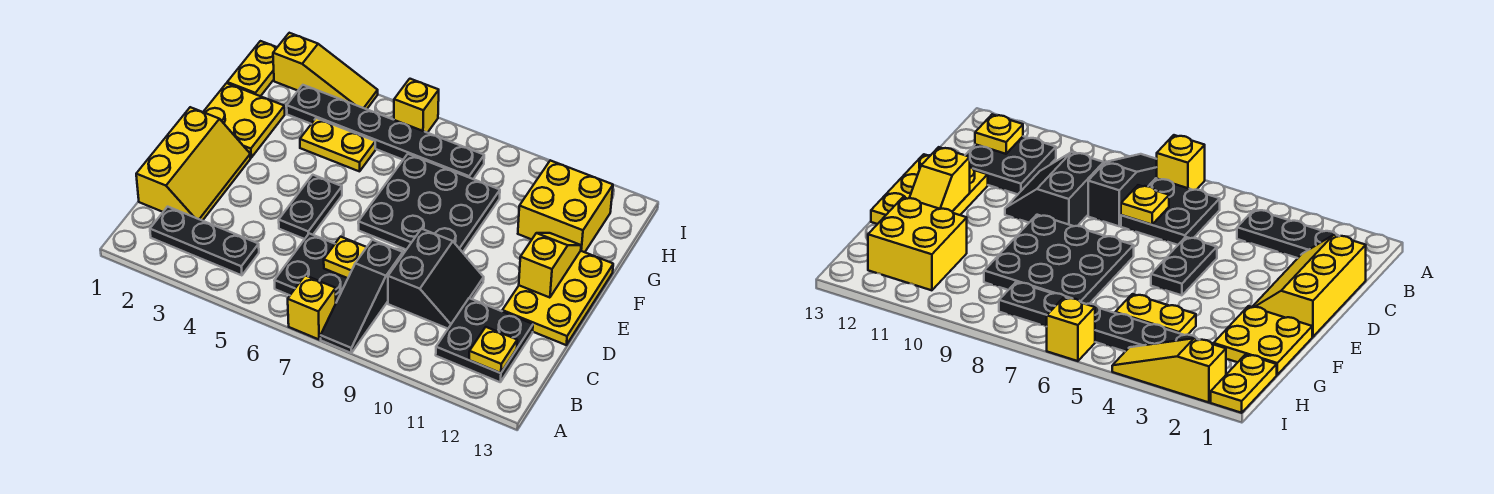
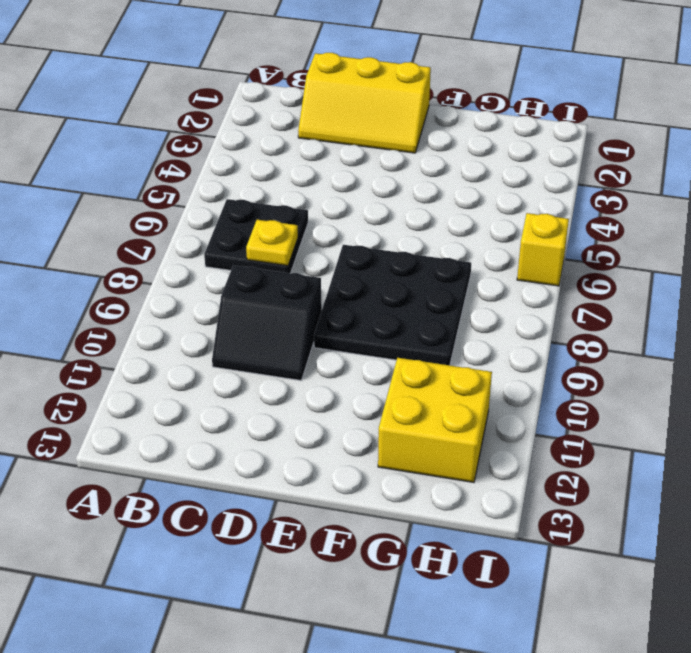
none -> yellow brick A7 level 1
none -> black slope A8:C8 level 1 top C
none -> black plate B2:B4 level 1

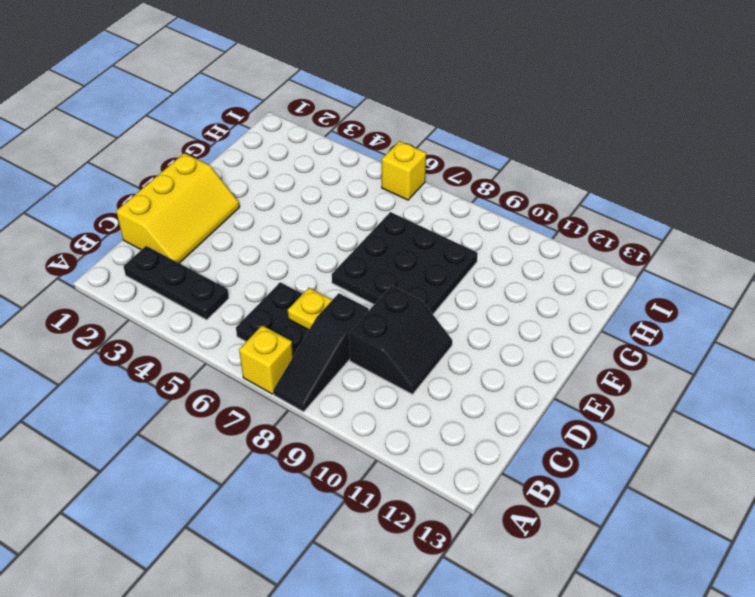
none -> black plate B11:C12 level 1
none -> black plate D5:E5 level 1
none -> yellow plate D12:F13 level 1

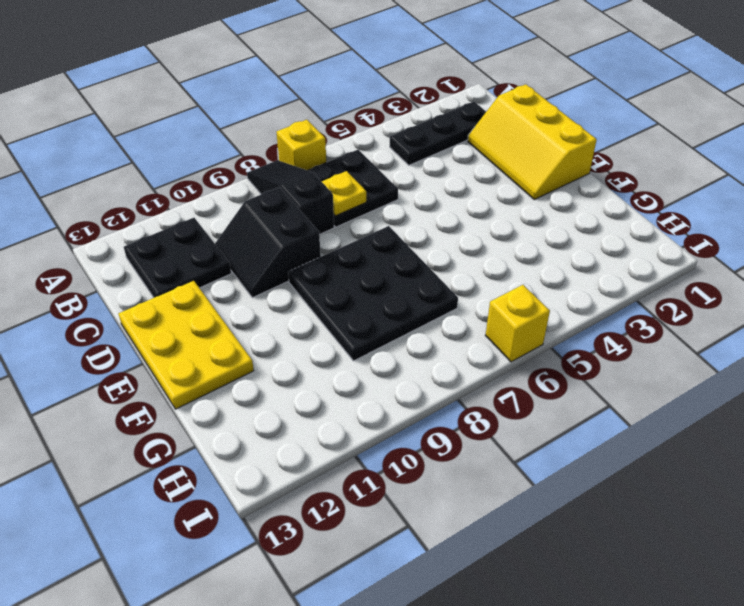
none -> black plate D5:E5 level 1
none -> yellow plate F1:G2 level 1
none -> yellow plate G4:G5 level 1

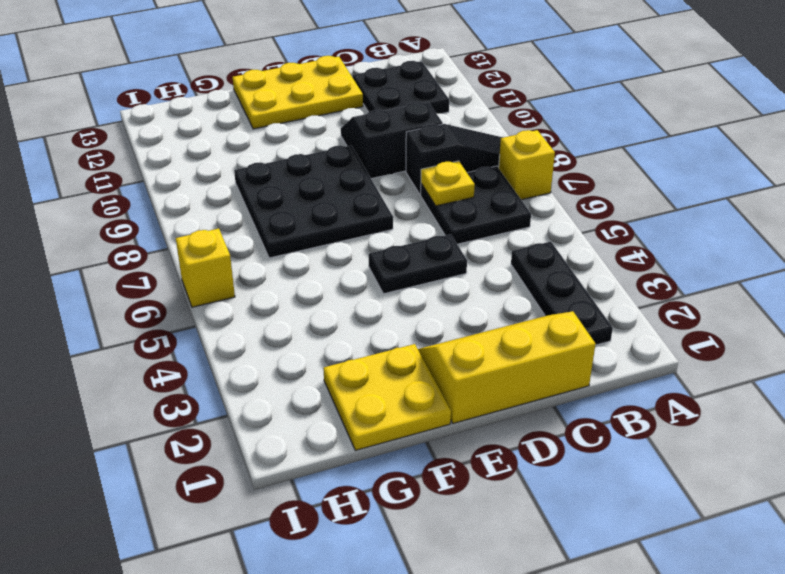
none -> yellow plate G4:G5 level 1
none -> yellow brick G11:H12 level 1
none -> yellow plate H1:I1 level 1

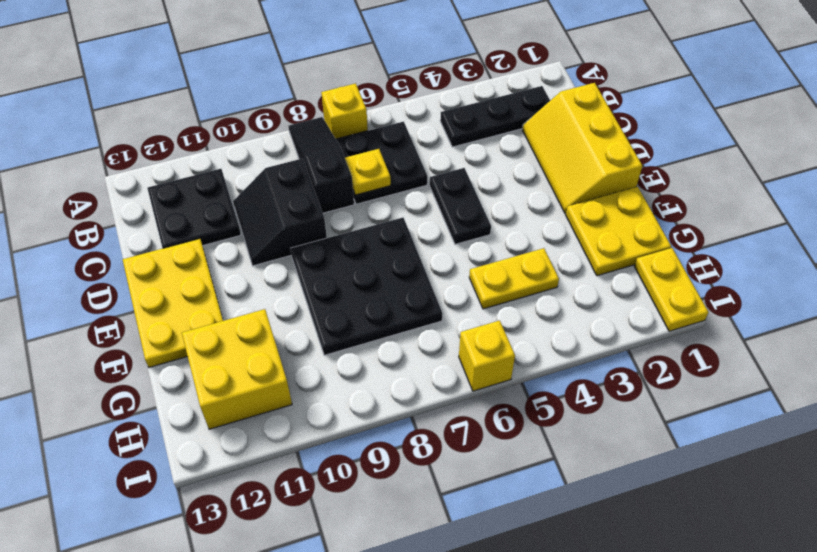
none -> black plate H3:H8 level 1
none -> yellow slope I2:I4 level 1 top 2
none -> yellow plate B12 level 2

